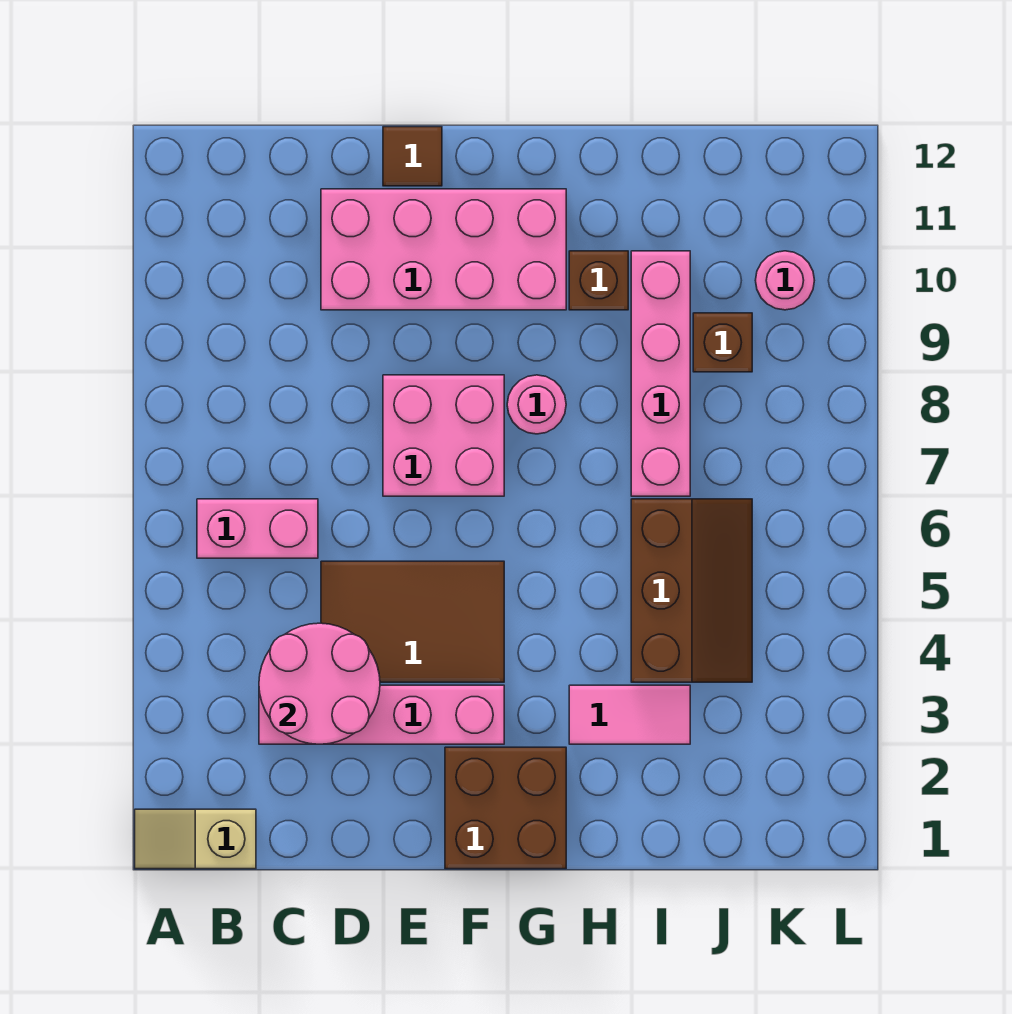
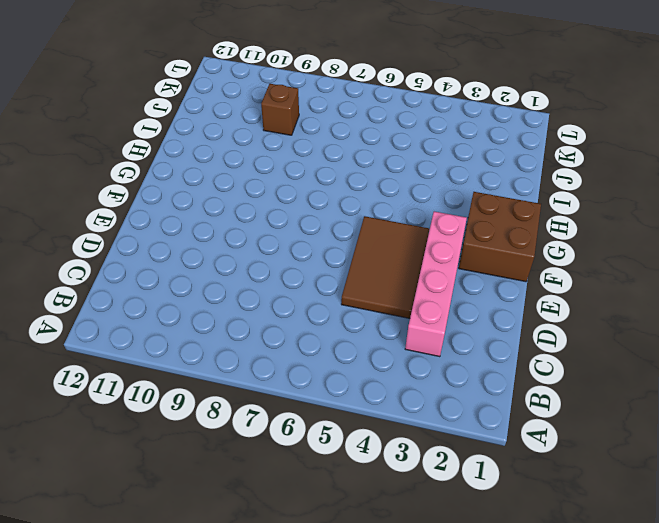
none -> tan slope A1:B1 level 1 top B
none -> pink brick B6:C6 level 1
none -> pink brick D10:G11 level 1

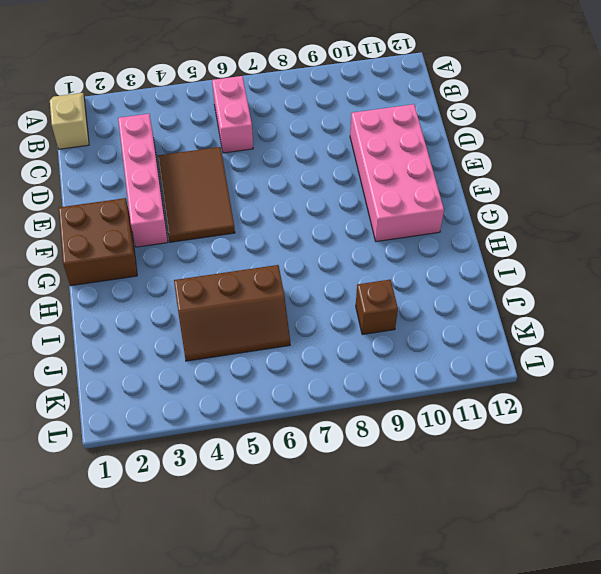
none -> pink brick E7:F8 level 1
none -> brown tile E12 level 1
none -> pink round brick G8 level 1

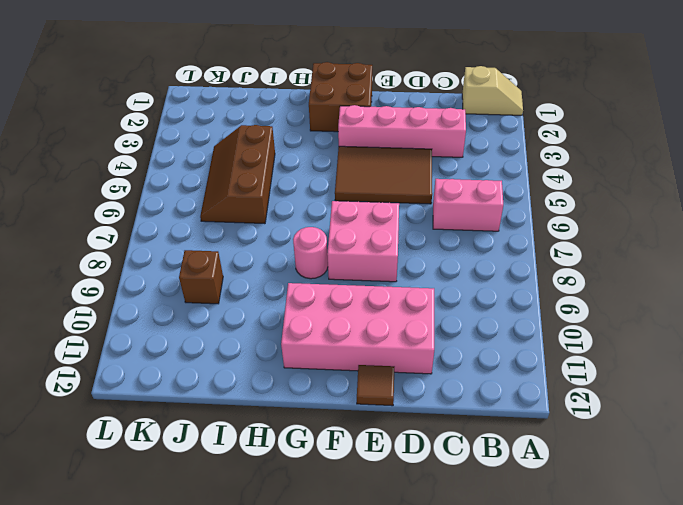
none -> pink tile H3:I3 level 1
none -> brown brick H10 level 1
none -> pink brick I7:I10 level 1

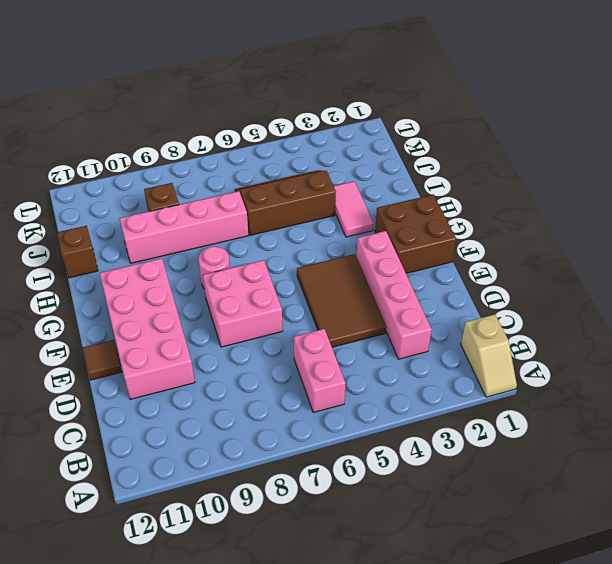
brown brick I12 level 1 -> brown brick H10 level 1
none -> pink round brick K10 level 1
none -> pink round brick C3:D4 level 2

